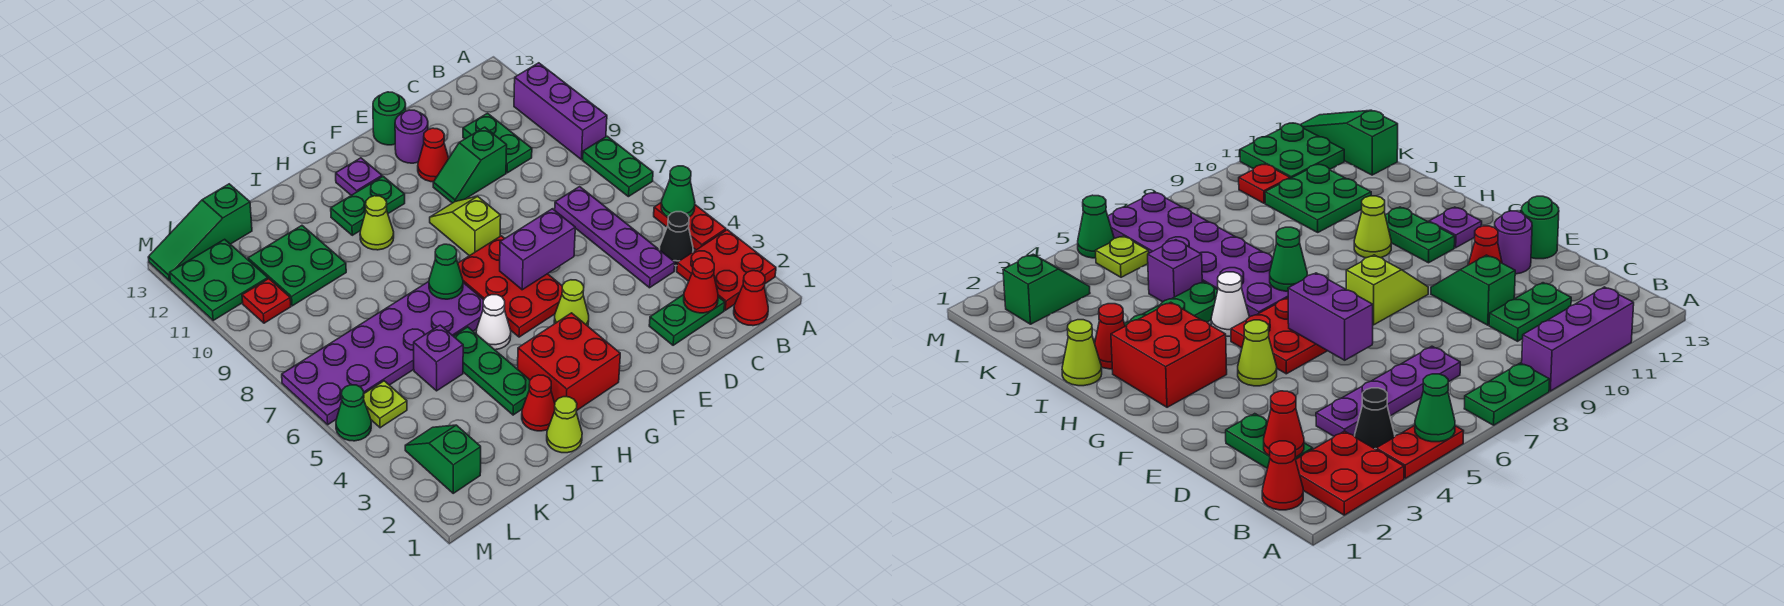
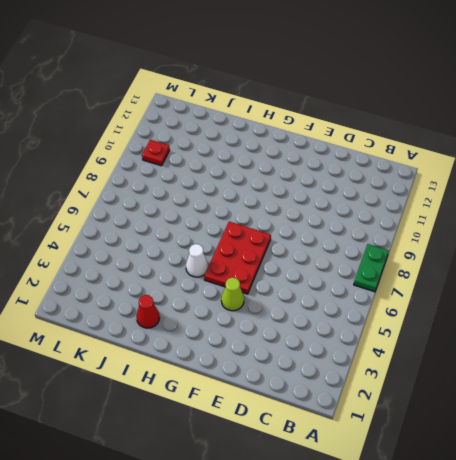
none -> red plate A2:B3 level 1
none -> red plate A4:A5 level 1
none -> purple brick A9:A11 level 1
none -> red cone B1 level 1

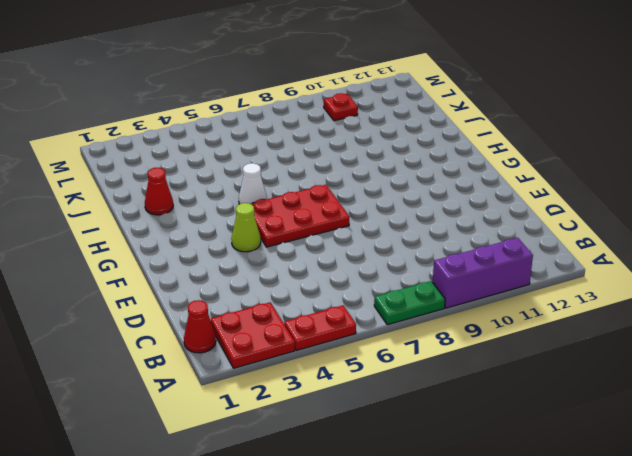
none -> black cone B4 level 1
none -> green plate C2:D2 level 1
none -> purple plate C4:C7 level 1
none -> green plate C10:C11 level 1

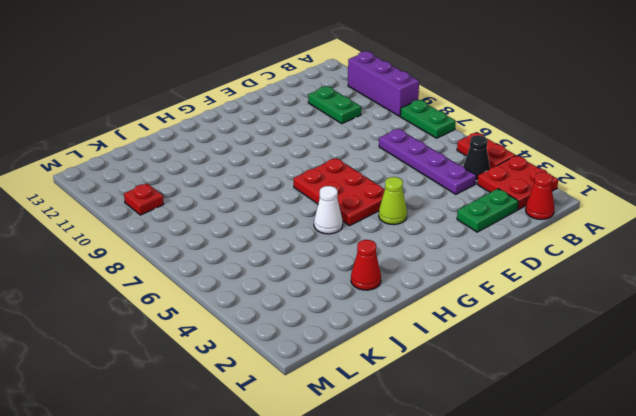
none -> green slope D10:E10 level 1 top D
none -> red cone E11 level 1
none -> purple round brick E12 level 1
none -> green round brick E13 level 1

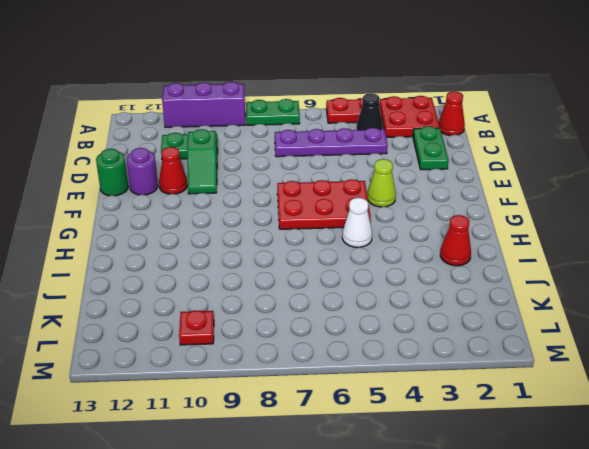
none -> lime slope F8:F9 level 1 top 8
none -> red brick G2:H3 level 1
none -> green plate G11:H11 level 1
none -> purple plate G12 level 1

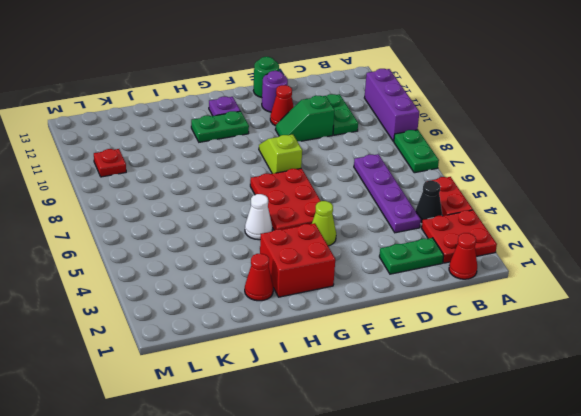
none -> purple plate H6:M7 level 1
none -> lime cone H10 level 1
none -> lime cone I1 level 1
none -> green plate I3:I5 level 1

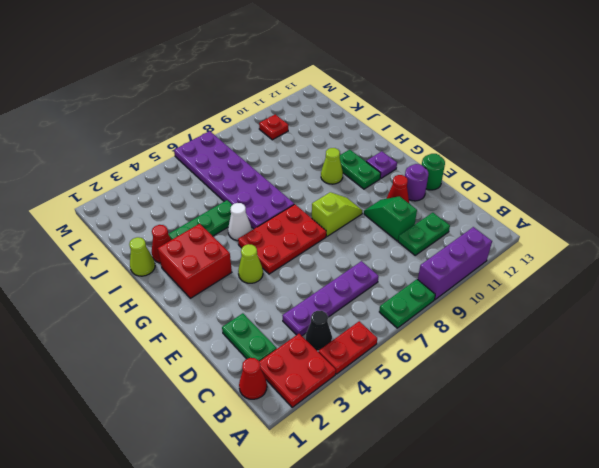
none -> purple brick J5 level 1
none -> green plate J10:K11 level 1
none -> green slope K13:M13 level 1 top K
none -> green slope L2:L3 level 1 top 2

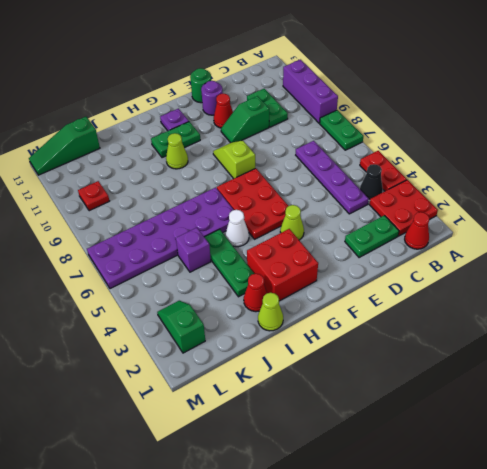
none -> green plate J10:K11 level 1
none -> lime plate L5 level 1
none -> green plate L11:M12 level 1
none -> green cone M5 level 1

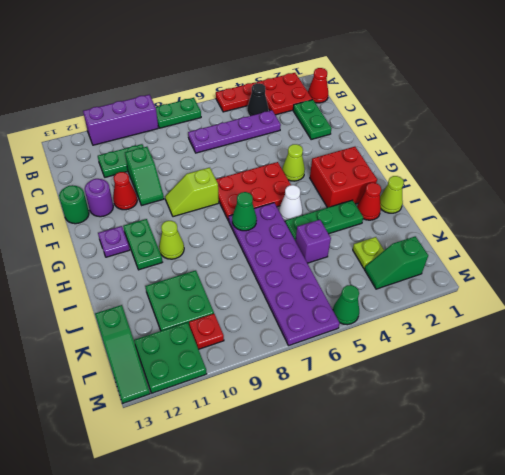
lime plate K3 level 1 -> lime plate L5 level 1
none -> green cone A5 level 2
none -> red cone C2 level 2
none -> purple brick E6:F6 level 2

